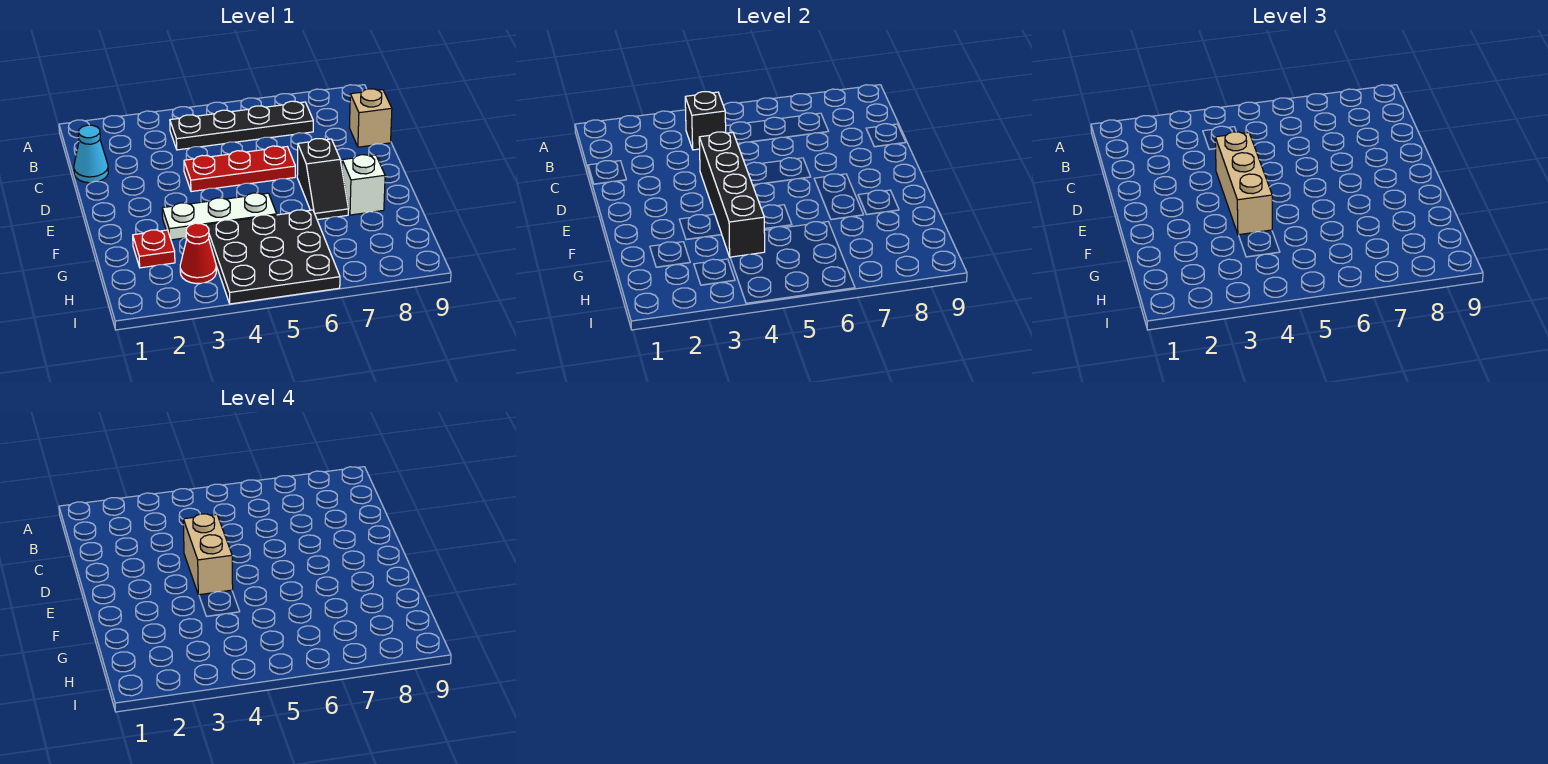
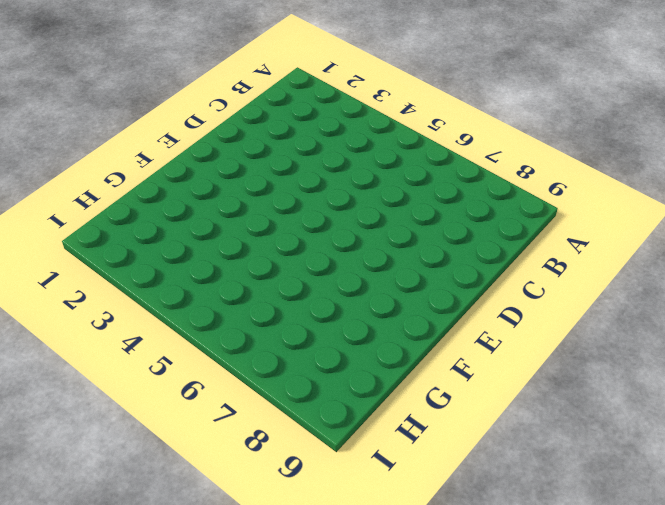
none -> black plate B4:B7 level 1
none -> cyan cone C1 level 1
none -> tan brick C9 level 1

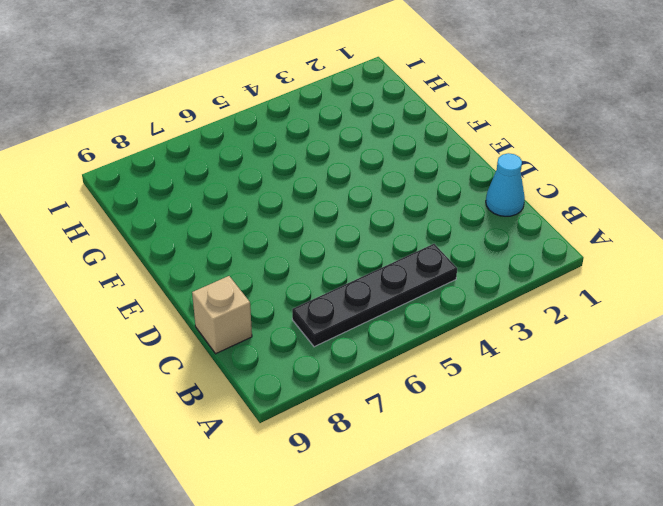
none -> red plate D4:D6 level 1
none -> black slope E7:F7 level 1 top E
none -> white plate F3:F5 level 1

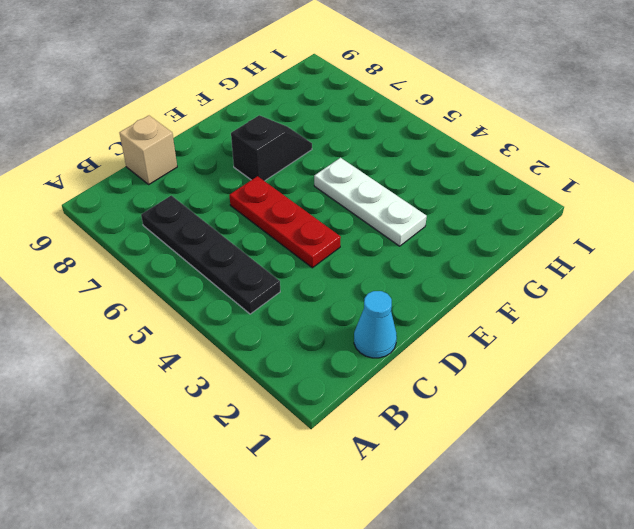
none -> white brick F8 level 1
none -> red plate G2 level 1
none -> black plate G4:I6 level 1

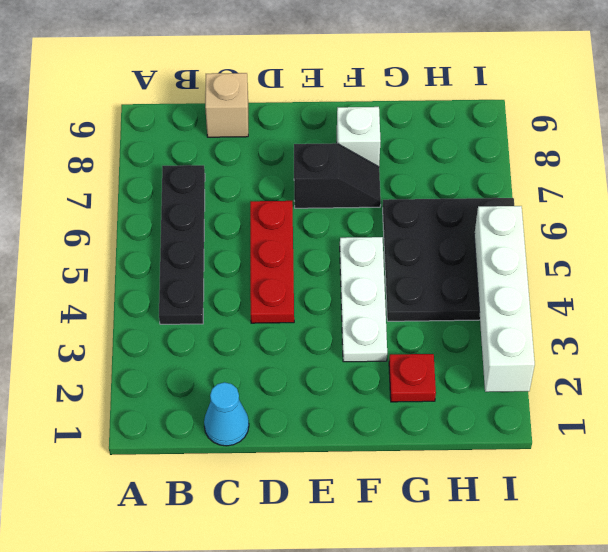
white brick I2:I5 level 2 -> none
none -> red cone H3 level 1
none -> black brick B4 level 2
none -> black brick D4:G4 level 2

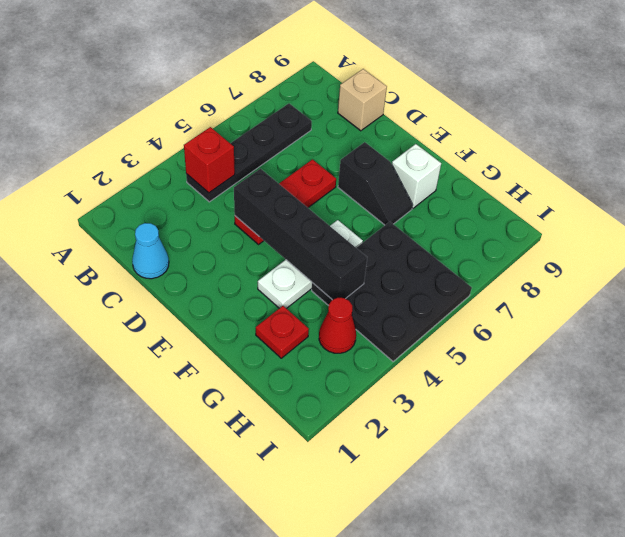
red brick B4 level 2 -> black brick B4 level 2
none -> tan brick D4:F4 level 3
none -> tan brick D4:E4 level 4

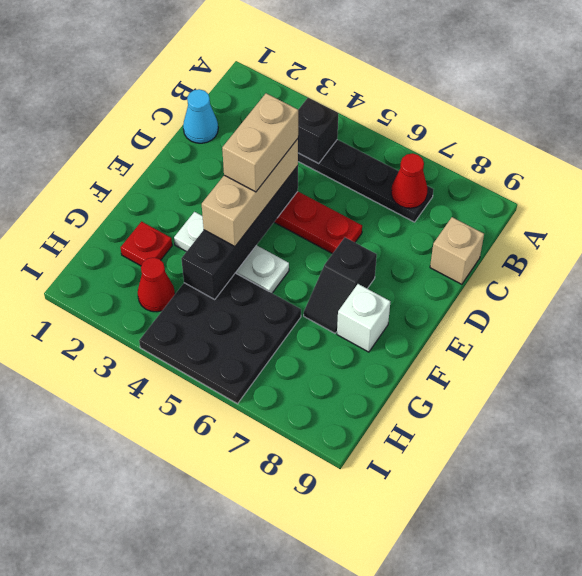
red cone B7 level 2 -> none

